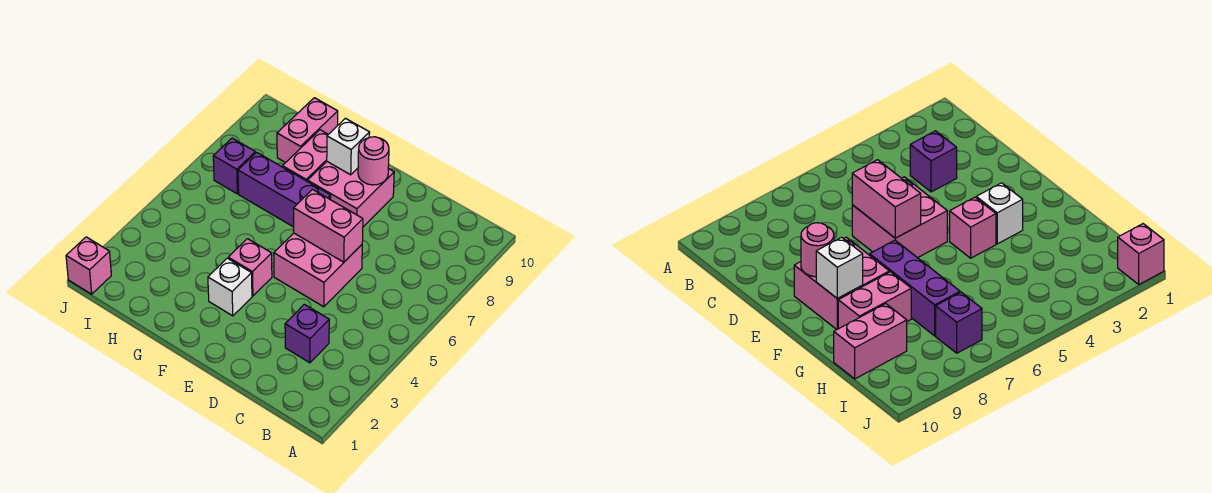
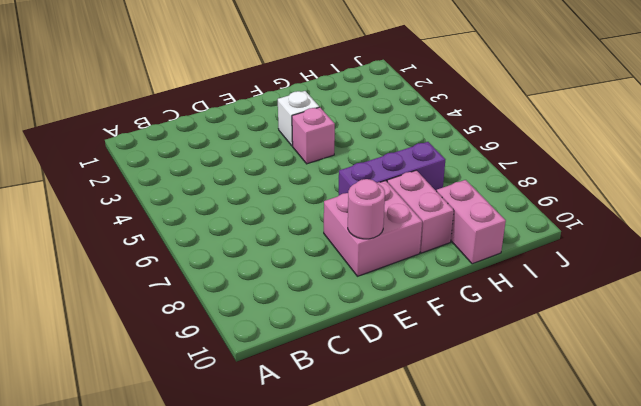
none -> purple brick C3 level 1
none -> pink brick D5:E6 level 1
none -> purple brick I7 level 1

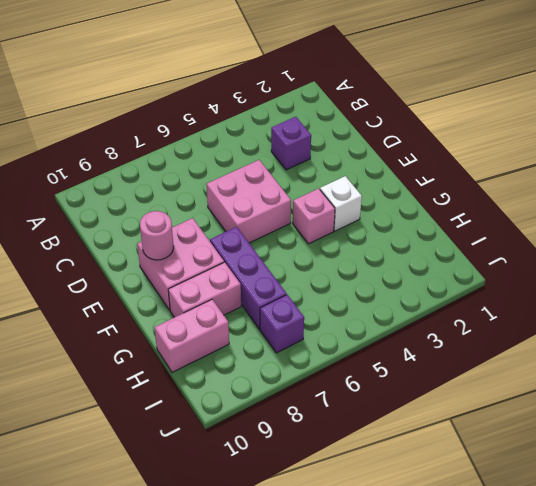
none -> pink brick J1 level 1
none -> pink brick D6:E6 level 2
none -> white brick F9 level 2

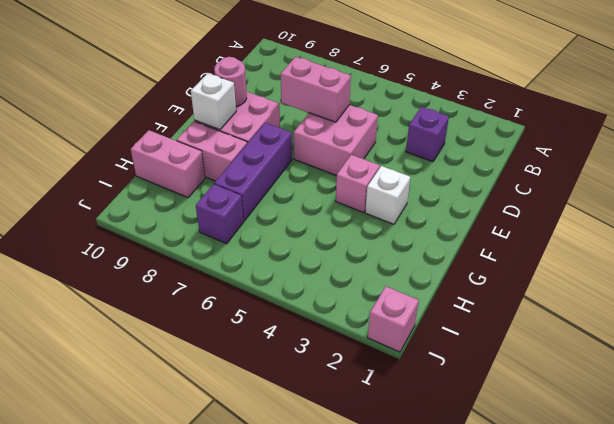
pink brick D6:D7 level 2 -> pink brick D6:E6 level 2

